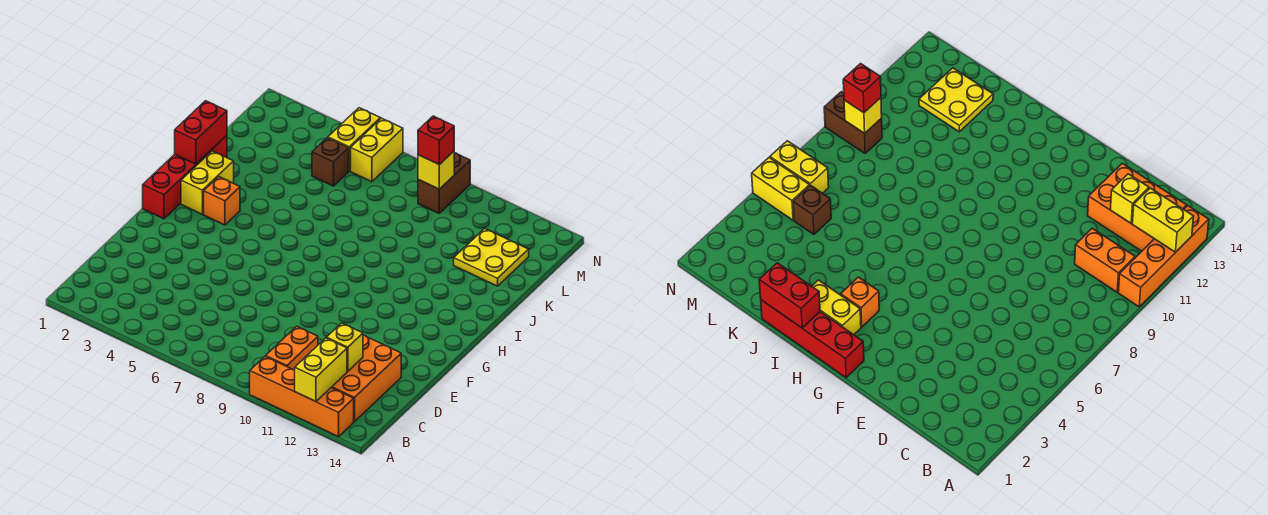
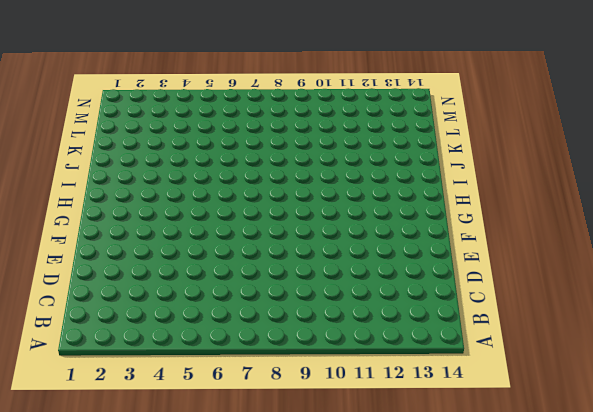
none -> orange brick A10:A13 level 1
none -> orange brick B10:C10 level 1
none -> orange brick B12:D13 level 1

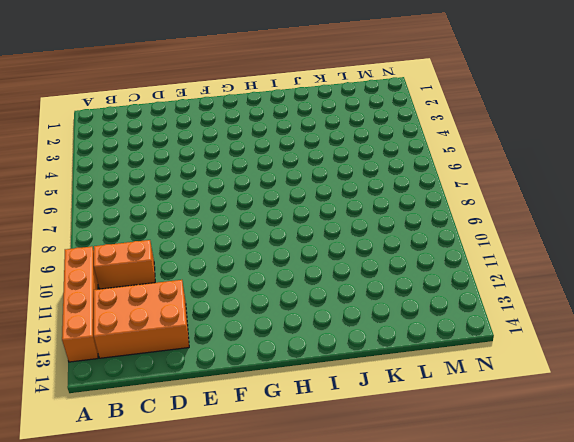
none -> red brick G1:J1 level 1
none -> yellow brick H2:I2 level 1
none -> orange brick H3 level 1

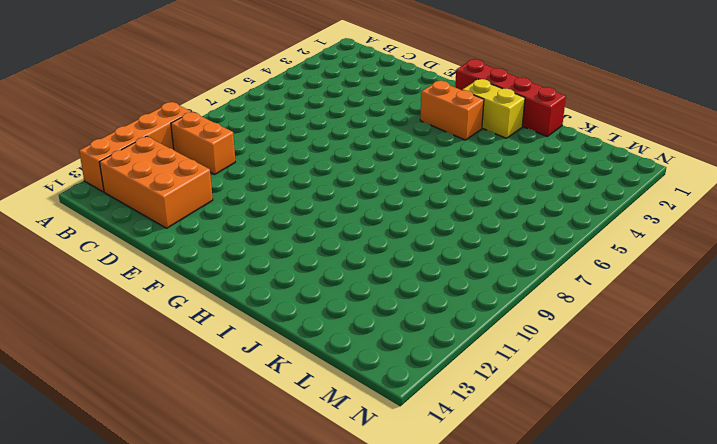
orange brick G3:H3 level 1 -> orange brick H3 level 1
none -> yellow plate K12:L13 level 1
none -> brown brick L5 level 1
none -> yellow brick M5:N5 level 1

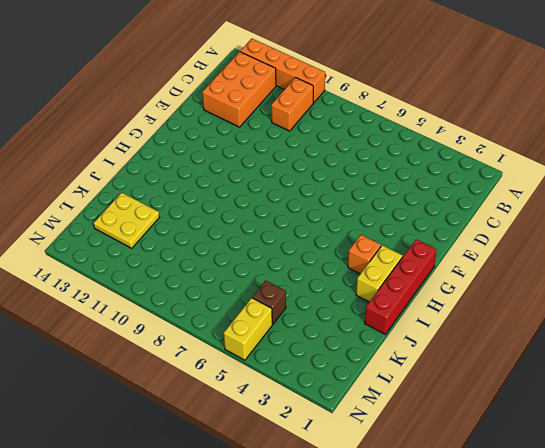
none -> yellow brick M6:N6 level 1
none -> brown brick M9:N9 level 1
none -> yellow brick A12:B12 level 2

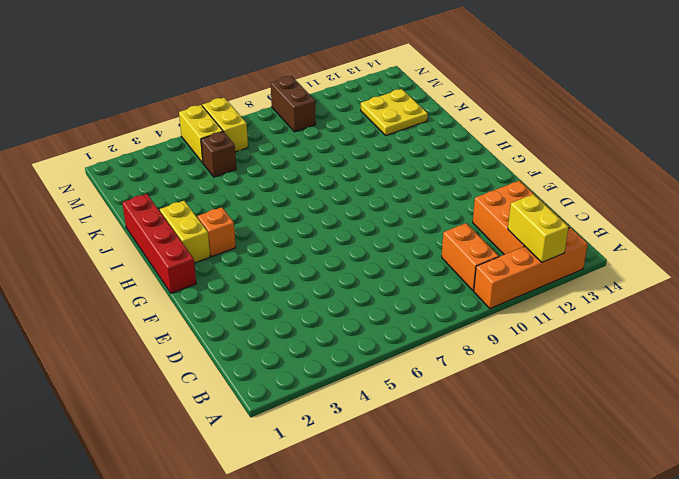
none -> yellow brick C12 level 2
none -> red brick I1:J1 level 2
none -> yellow brick M9 level 2

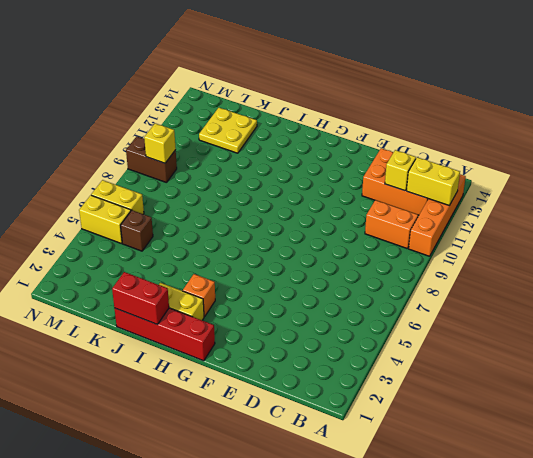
none -> red brick M9 level 3

